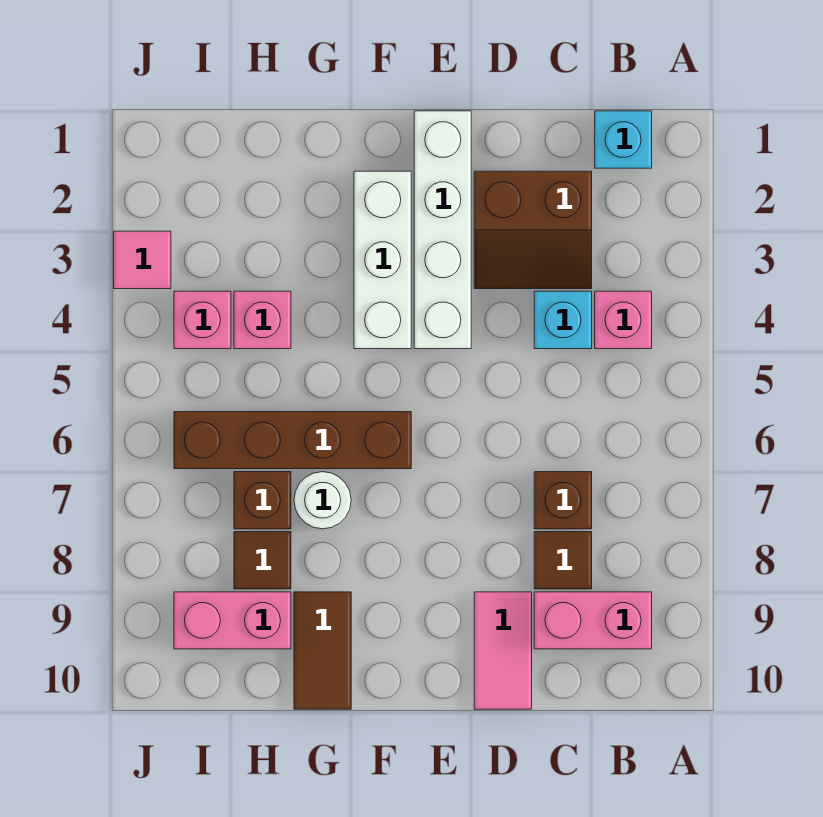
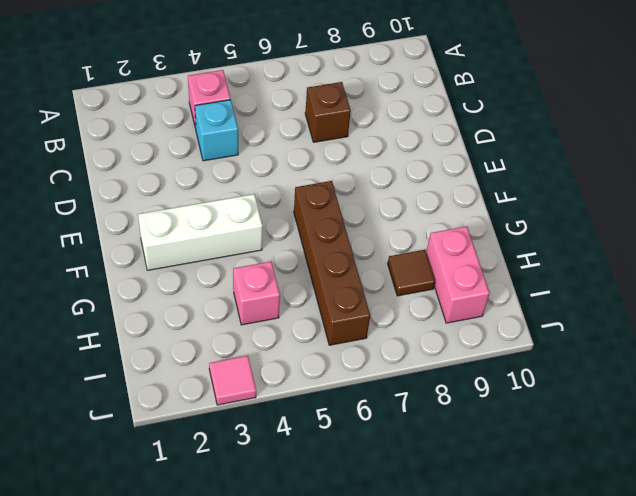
none -> cyan brick B1 level 1
none -> pink brick B9:C9 level 1
none -> brown slope C2:D3 level 1 top 2

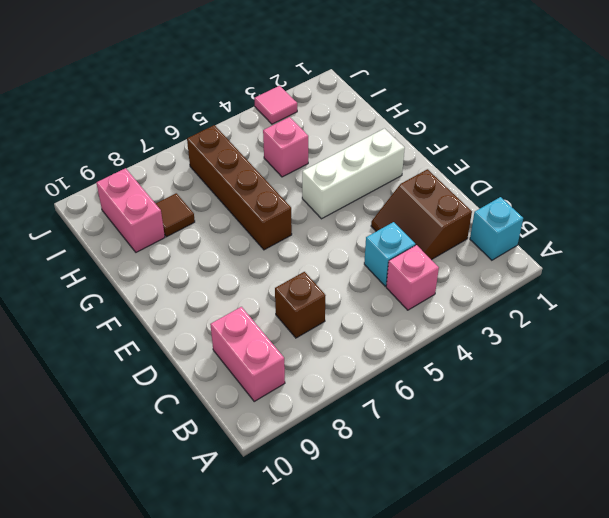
none -> brown tile C8 level 1
none -> pink tile D9:D10 level 1
none -> white brick E1:E4 level 1

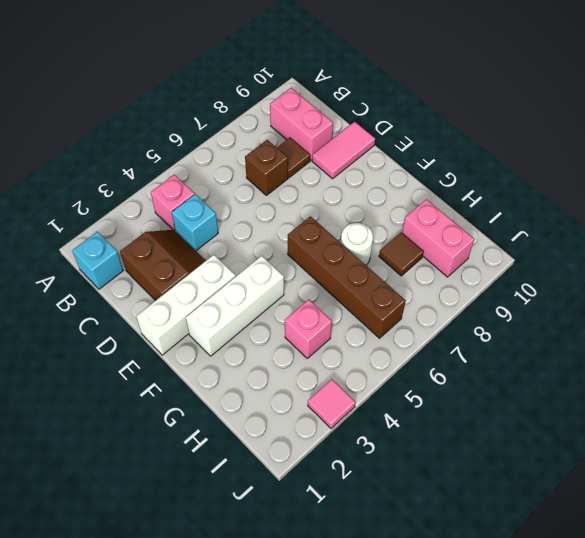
white brick E1:E3 level 1 -> white brick E1:E4 level 1
none -> brown tile G9:G10 level 1
none -> brown brick H7 level 1
none -> pink brick I4 level 1

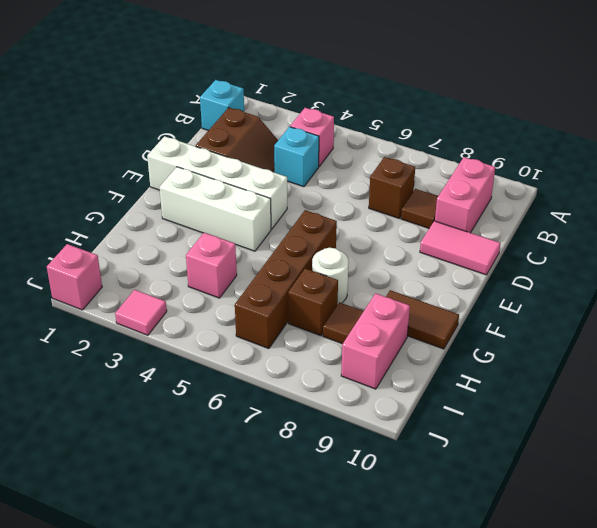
pink brick J1 level 1 -> pink brick I4 level 1

